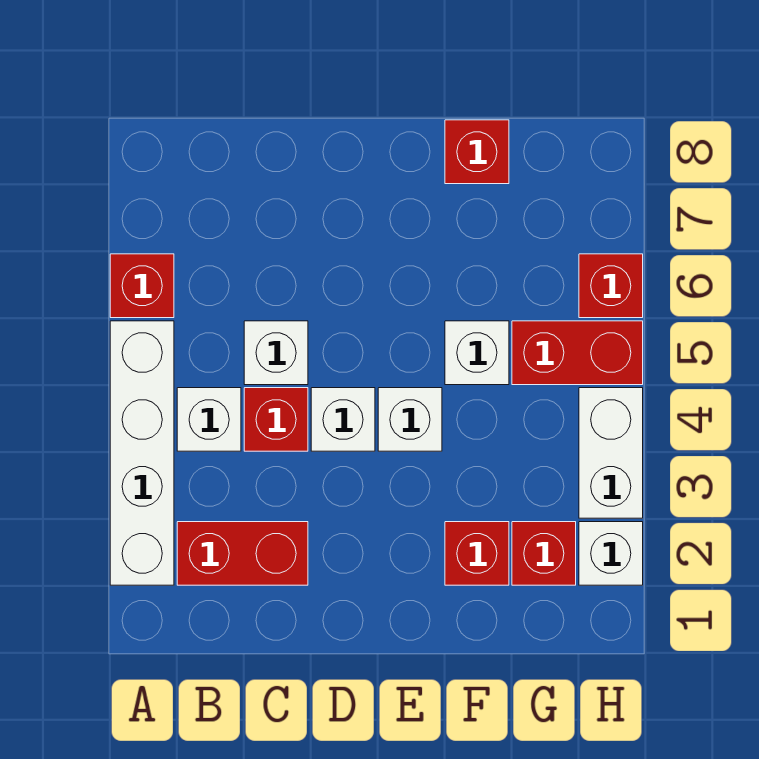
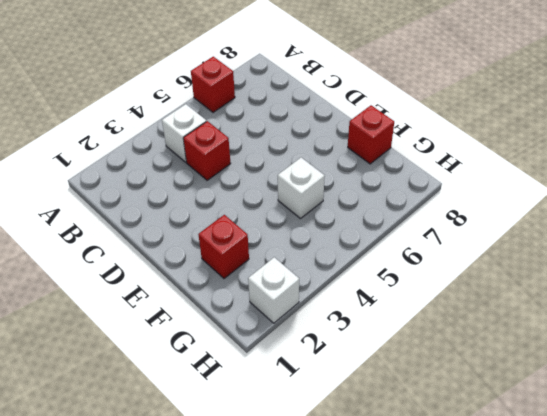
none -> white brick A2:A5 level 1
none -> red brick B2:C2 level 1
none -> white brick C5 level 1

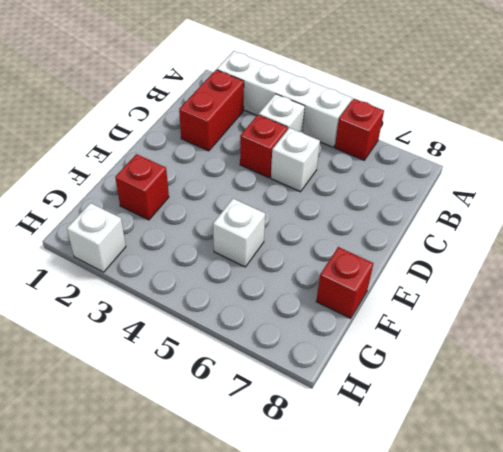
none -> white brick D4 level 1
none -> white brick E4 level 1
none -> red brick G2 level 1

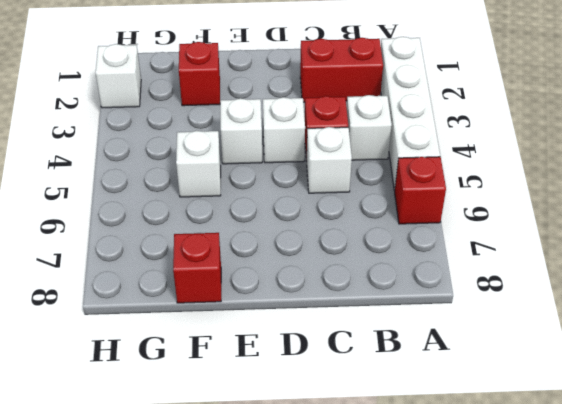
none -> red brick G2 level 1
none -> red brick G5:H5 level 1
none -> white brick H3:H4 level 1

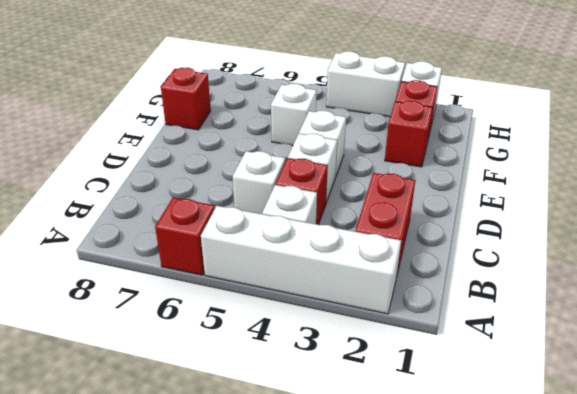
none -> red brick G5:H5 level 1
none -> red brick H6 level 1

